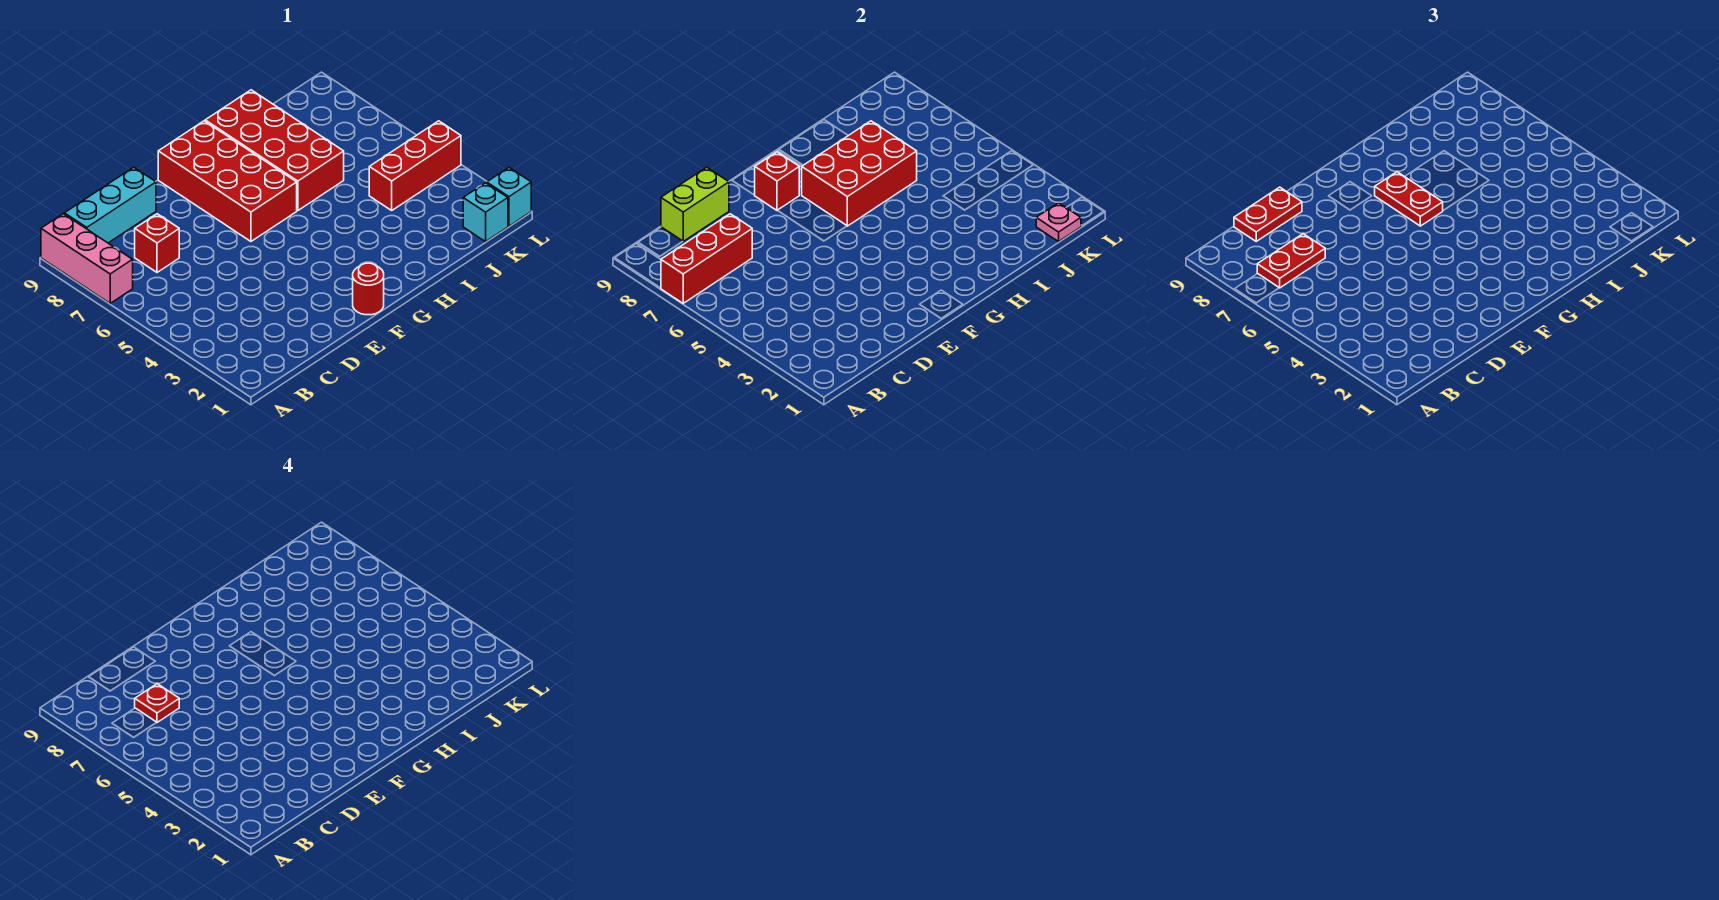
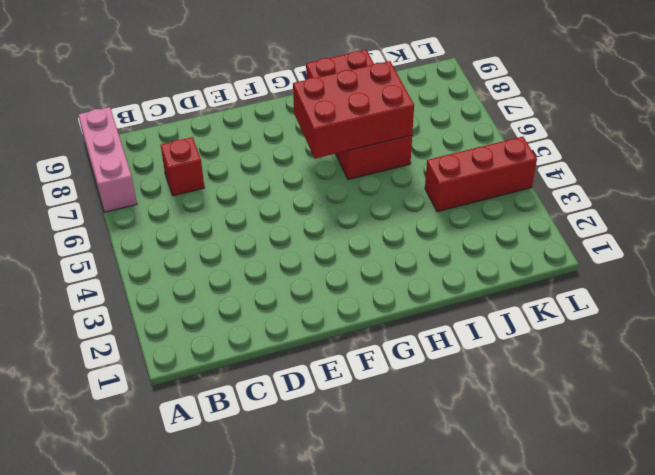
none -> cyan brick B9:D9 level 1
none -> red round brick F1 level 1
none -> red brick F6:G9 level 1

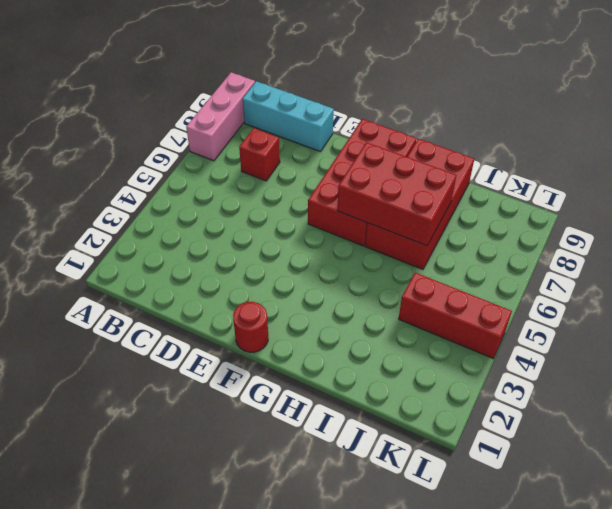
none -> cyan brick K1 level 1
none -> cyan brick L1 level 1
none -> red brick A7:C7 level 2

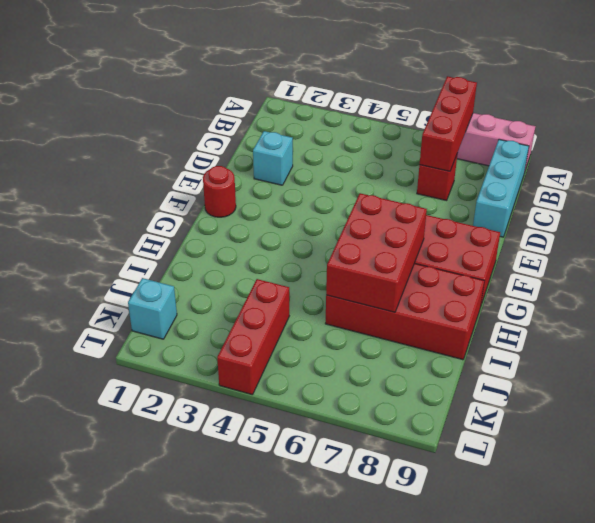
cyan brick D2 level 1 -> cyan brick L1 level 1
none -> lime brick C9:D9 level 2
none -> red brick F8 level 2
none -> pink plate K1 level 2

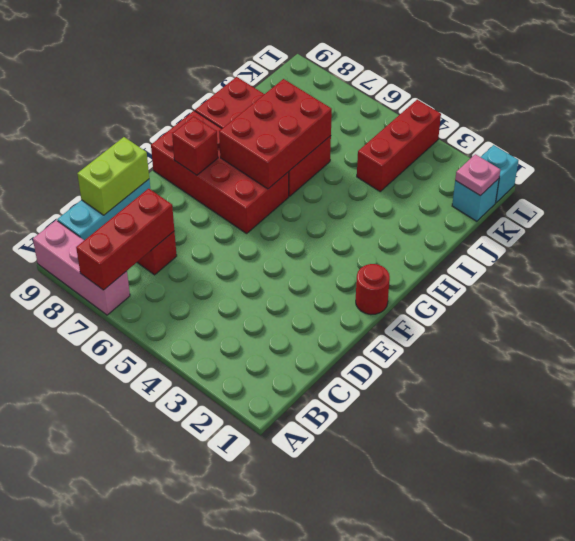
none -> red plate B7:C7 level 3
none -> red plate C9:D9 level 3
none -> red plate G6:G7 level 3

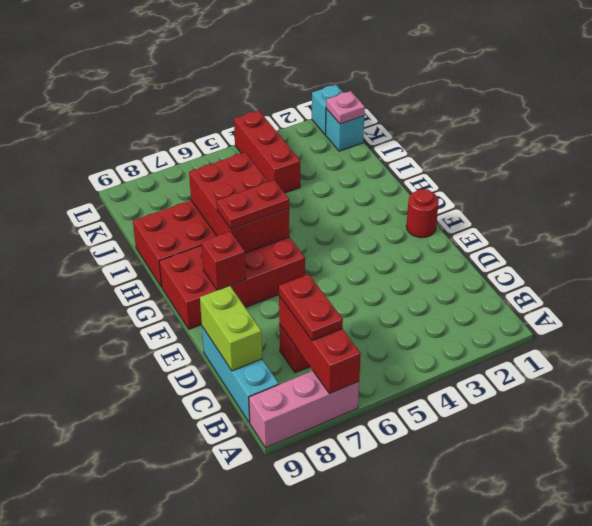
none -> red plate C9:D9 level 3
none -> red plate C7 level 4

